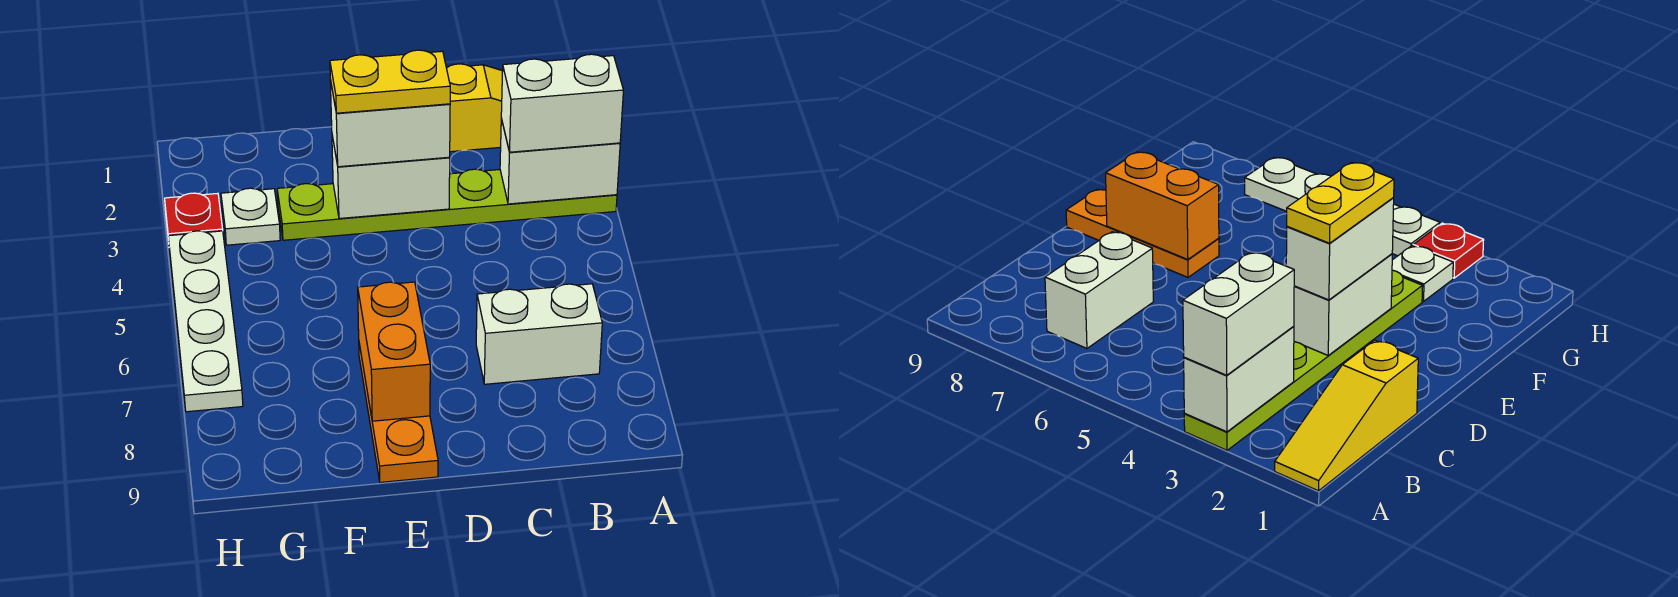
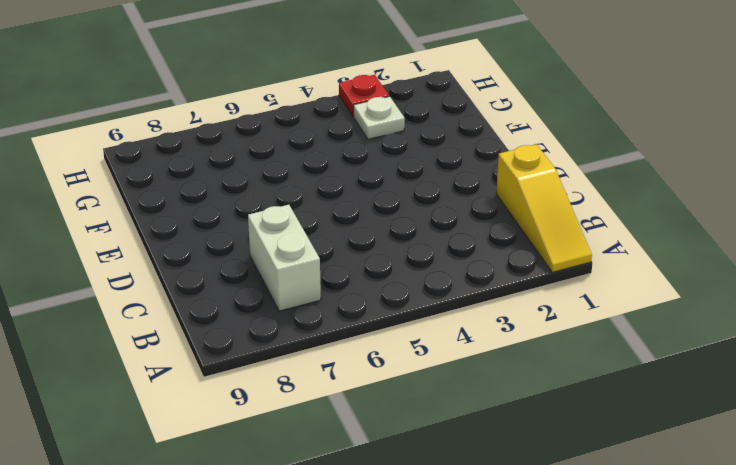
none -> lime plate A3:F3 level 1
none -> orange plate E7:E9 level 1
none -> white plate H4:H7 level 1

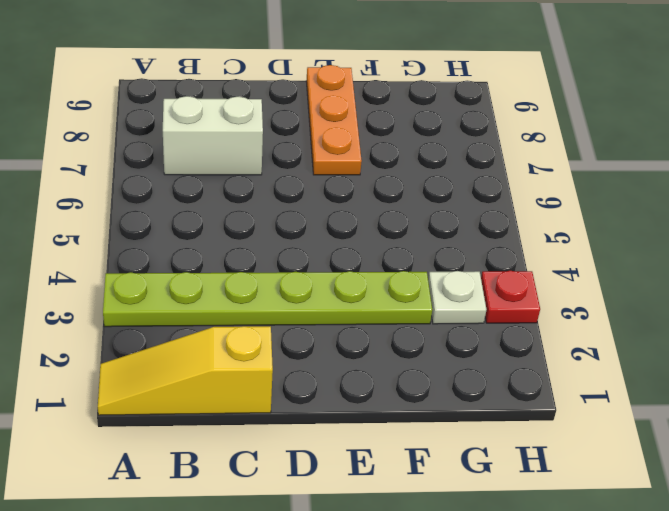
none -> white plate H4:H7 level 1
none -> white brick A3:B3 level 2
none -> white brick D3:E3 level 2

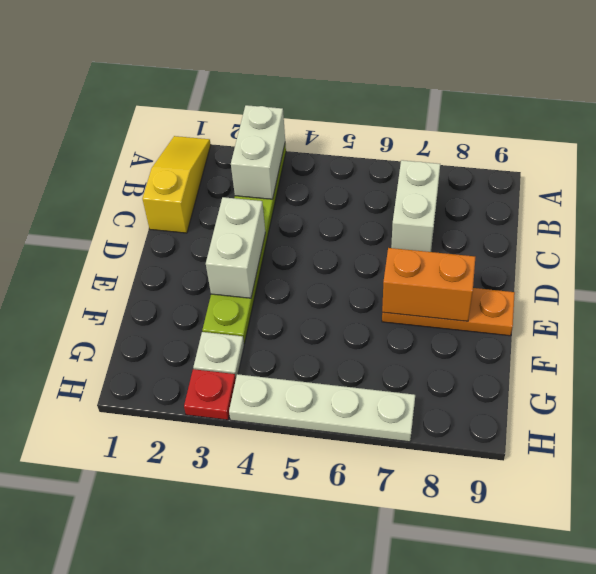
none -> white brick A3:B3 level 3
none -> white brick D3:E3 level 3
none -> yellow plate D3:E3 level 4

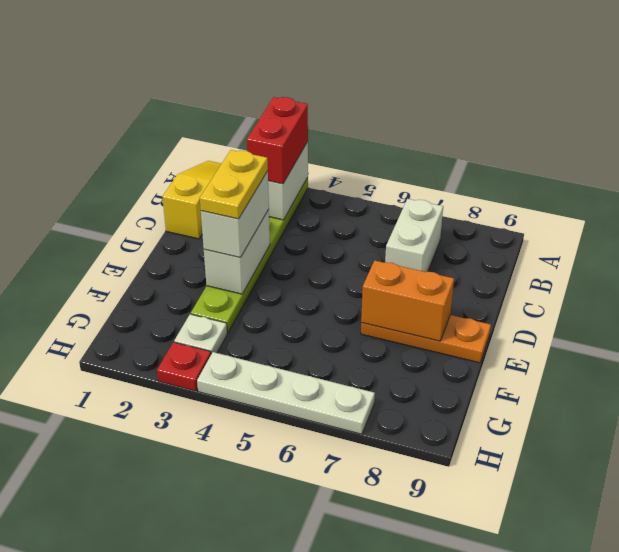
red brick A3:B3 level 3 -> white brick A3:B3 level 3

